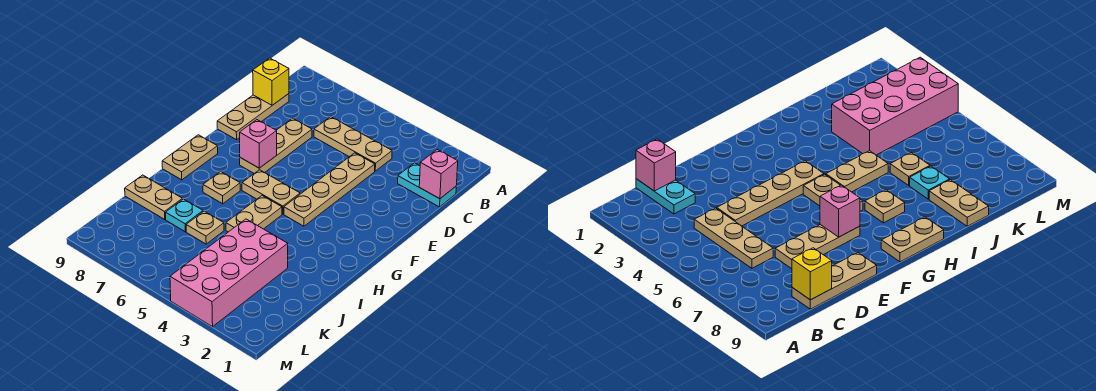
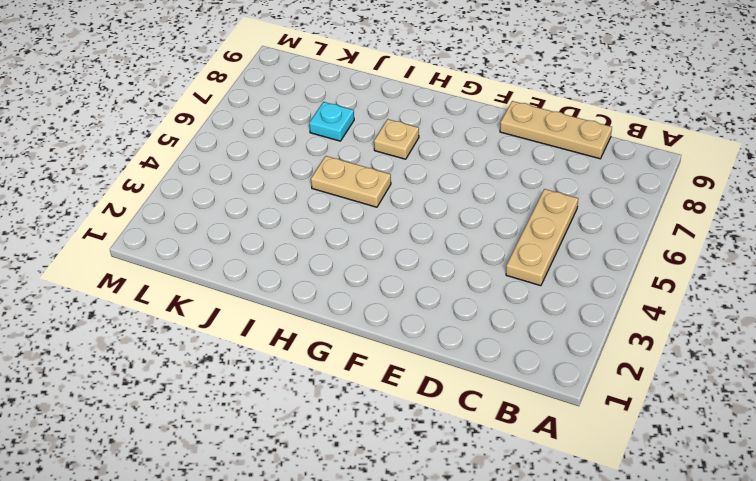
none -> cyan plate C1:C2 level 1
none -> tan plate D4:G4 level 1
none -> tan plate D7:F7 level 1

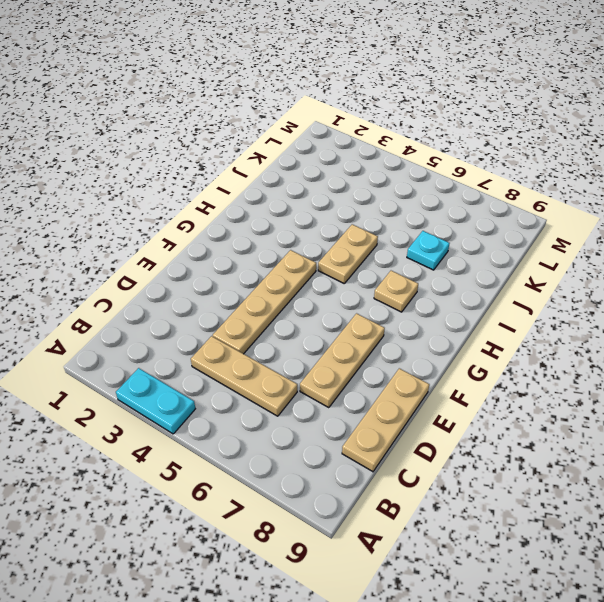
cyan plate A3:A4 level 1 -> cyan plate C1:C2 level 1
none -> tan plate G5:G6 level 1
none -> tan plate G9:H9 level 1
none -> pink brick J3:M4 level 1

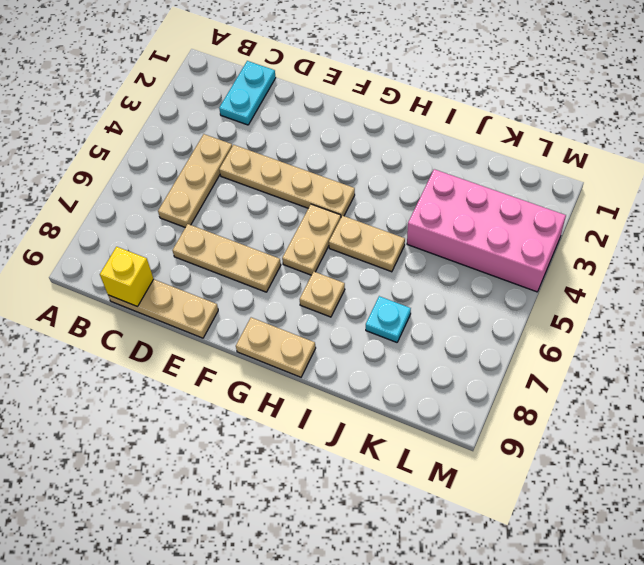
none -> tan plate J6 level 1
none -> tan plate J8:J9 level 1
none -> pink brick C1 level 2

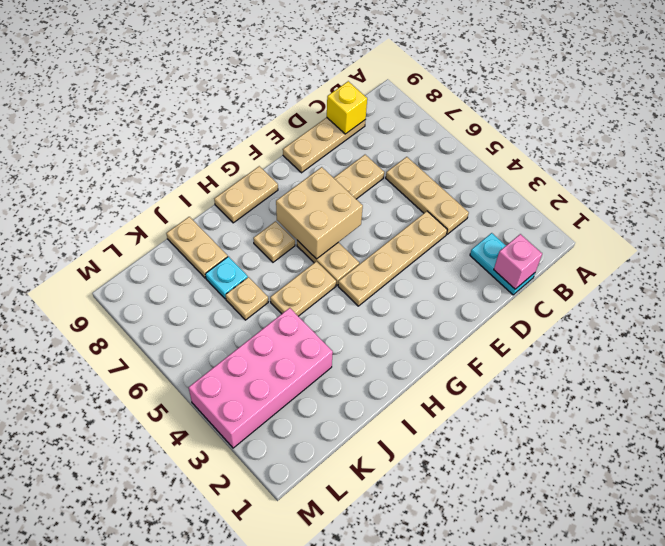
tan brick F6:G7 level 2 -> pink brick F7 level 2

